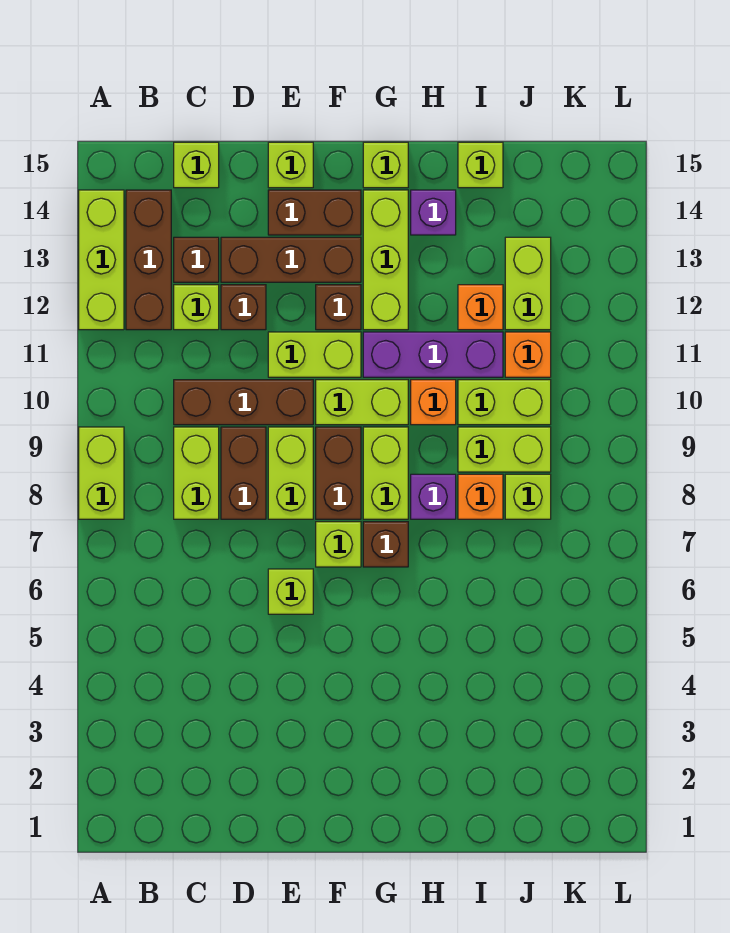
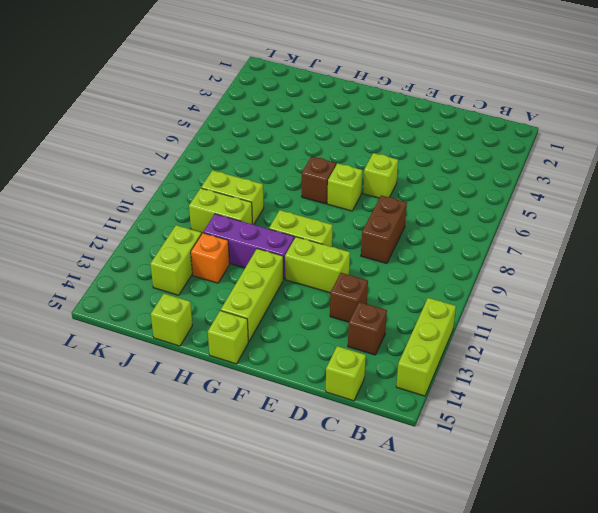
none -> lime brick A8:A9 level 1
none -> brown brick B12:B14 level 1
none -> lime brick C8:C9 level 1
none -> brown brick C10:E10 level 1

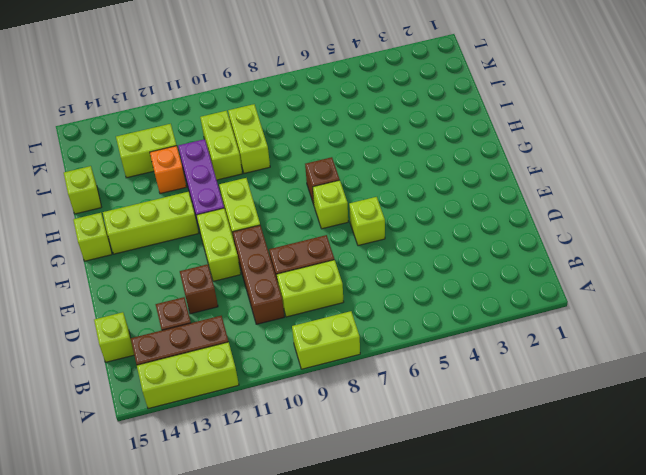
none -> lime brick C12 level 1
none -> brown brick D13:F13 level 1
none -> lime brick E8:E9 level 1
none -> brown brick E14:F14 level 1

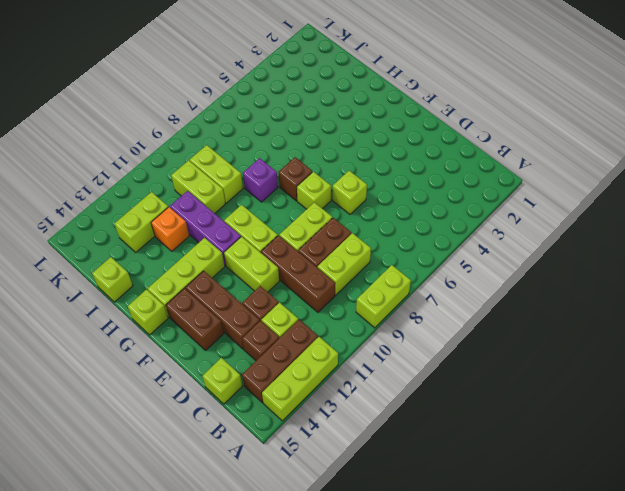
none -> lime brick E15 level 1
none -> brown brick F8:F9 level 1
none -> brown brick F12 level 1
none -> lime brick G8:G9 level 1

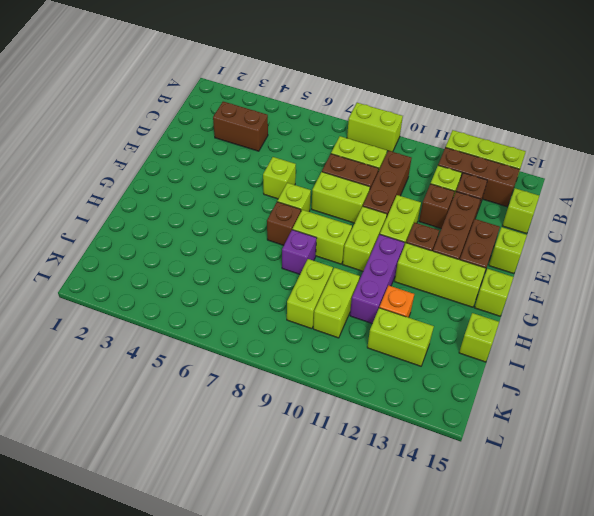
brown brick C3:C4 level 1 -> brown brick F8:F9 level 1
none -> orange brick H10 level 1
none -> purple brick H14 level 1
none -> orange brick I8 level 1
none -> lime brick J8 level 1

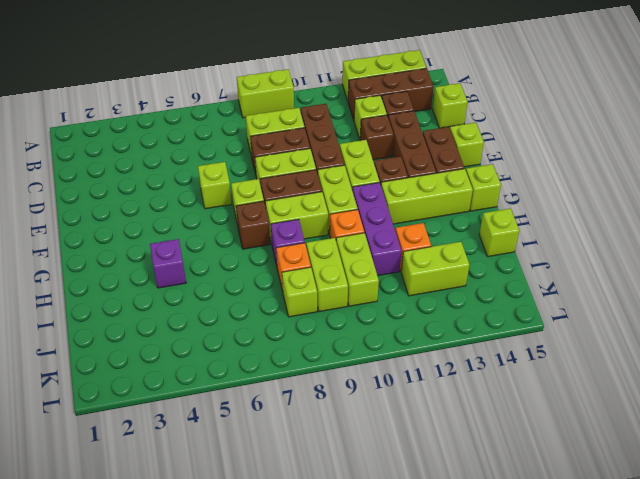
purple brick H4 level 1 -> purple brick H14 level 1
none -> orange brick J11 level 1

